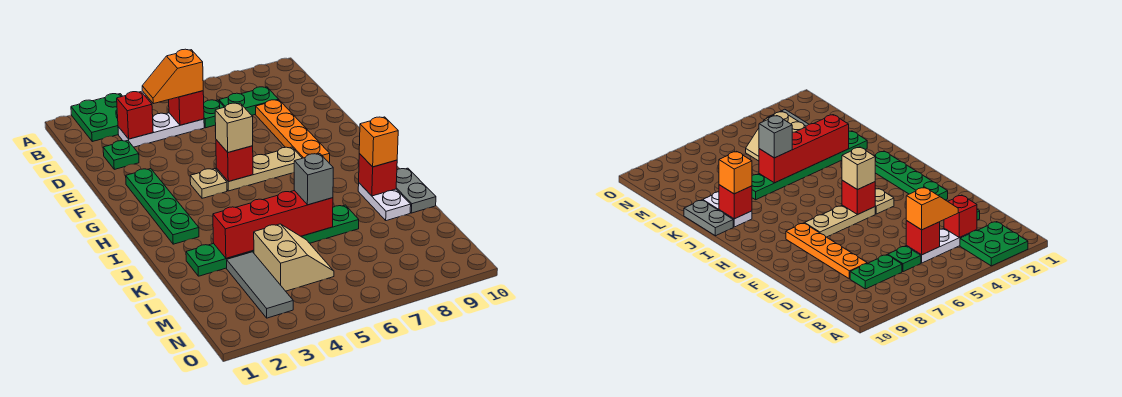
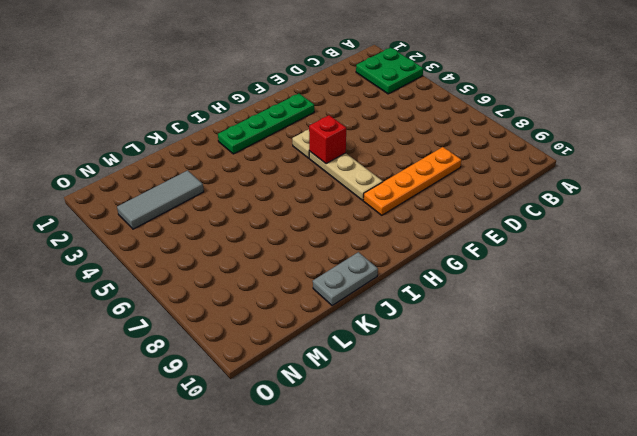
none -> white plate C3:C5 level 1
none -> green plate C6 level 1
none -> green plate C7:C8 level 1

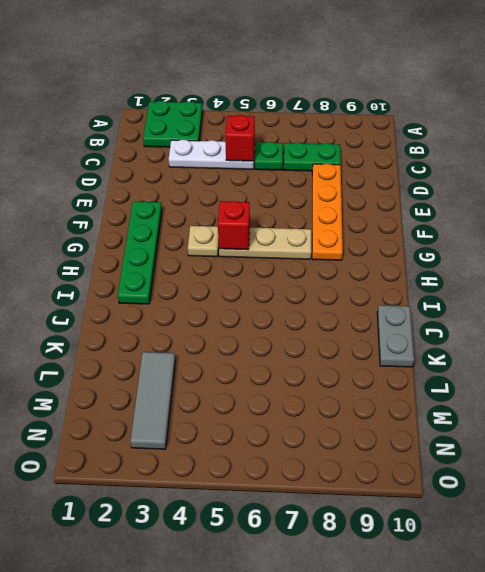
none -> green plate D2 level 1
none -> white plate J9:K9 level 1
none -> green plate K2:K7 level 1

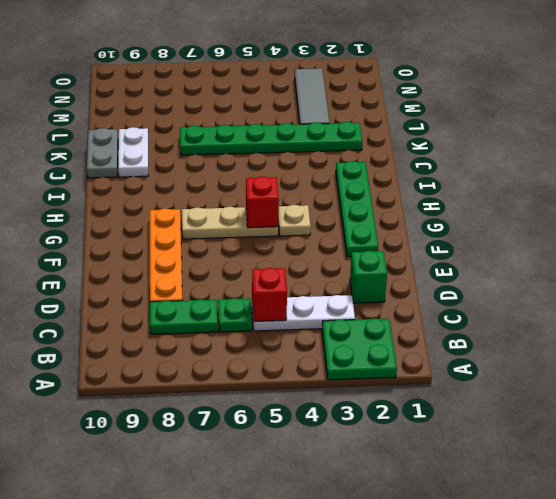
green brick D2 level 1 -> green plate D2 level 1
none -> tan slope L4:M5 level 1 top 4
none -> red brick C3 level 2
none -> red brick J9 level 2

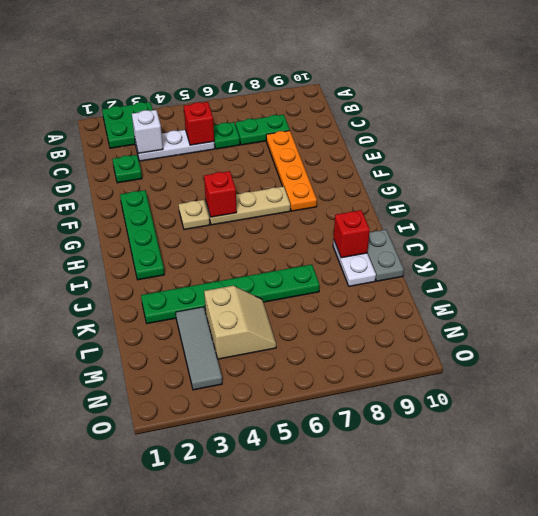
white brick C3 level 2 -> red brick C3 level 2
none -> red brick K3:K6 level 2
none -> orange slope C4:C5 level 3 top 5
none -> tan brick G5 level 3

